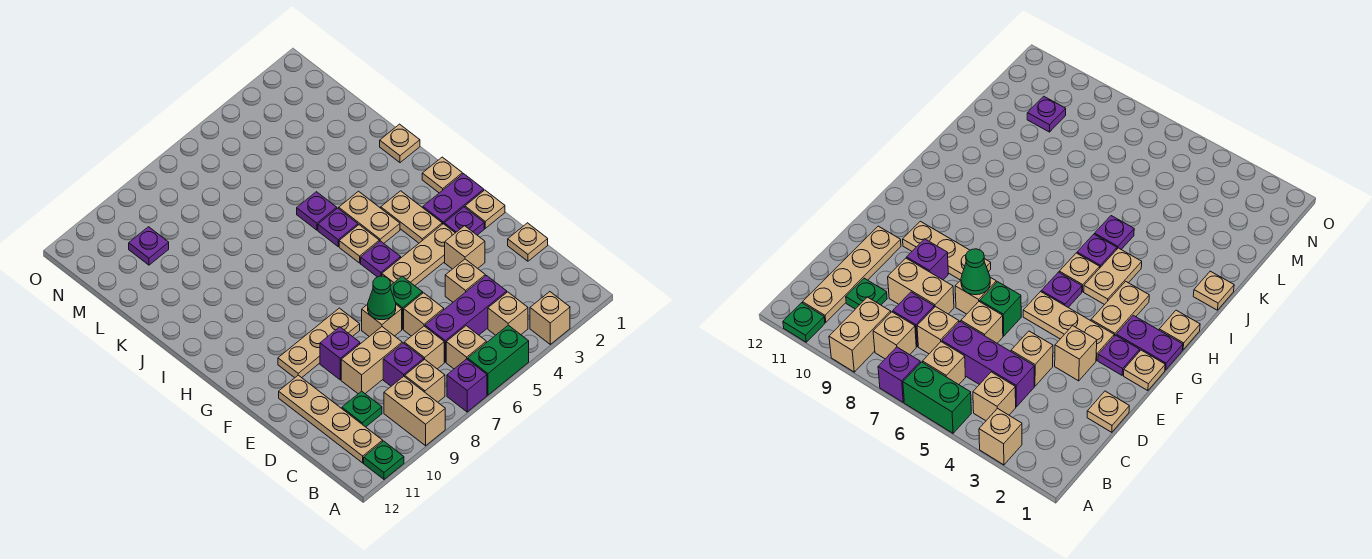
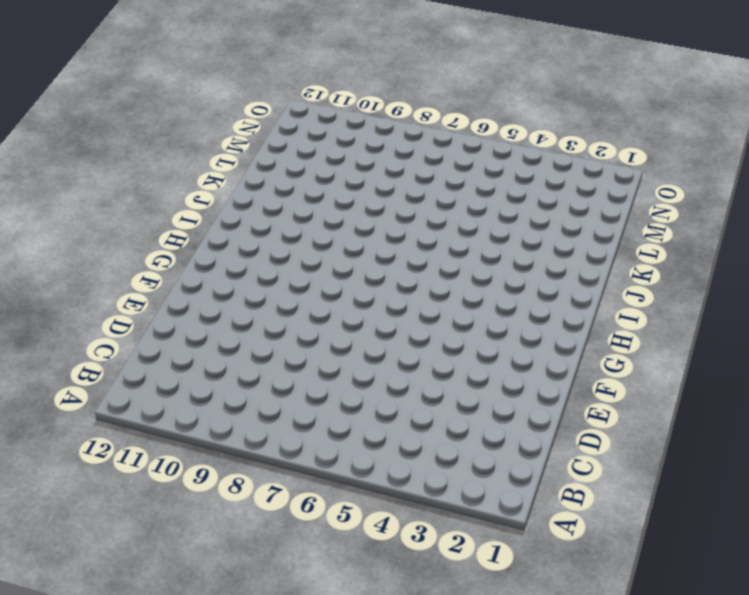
none -> tan brick A3 level 1
none -> green brick A5:A6 level 1
none -> purple brick A7 level 1
none -> tan brick A9:B9 level 1

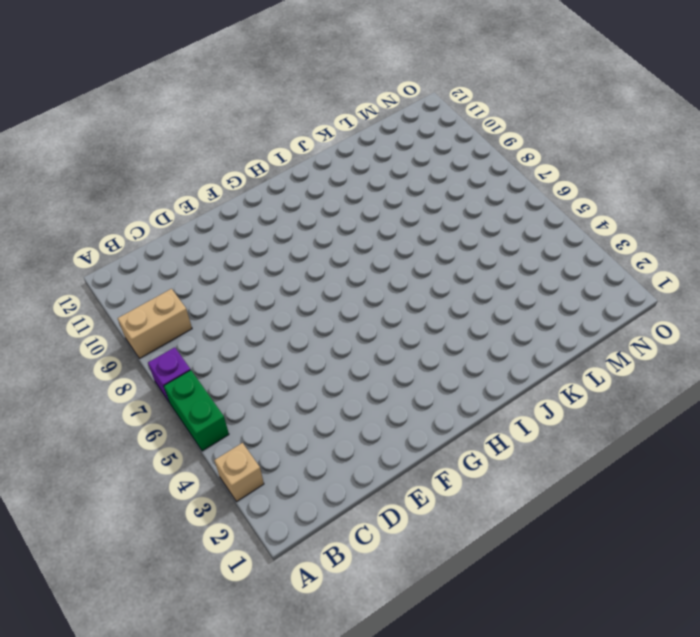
none -> green plate A11 level 1
none -> tan brick B4 level 1
none -> tan brick B6 level 1
none -> tan brick B8 level 1

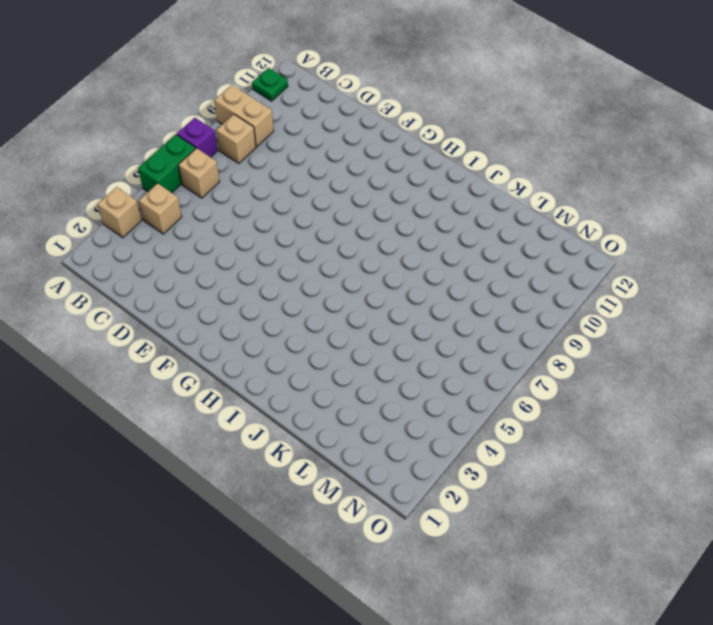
none -> tan plate B11:E11 level 1
none -> purple brick C4:C6 level 1
none -> tan brick C7 level 1
none -> purple brick C8 level 1

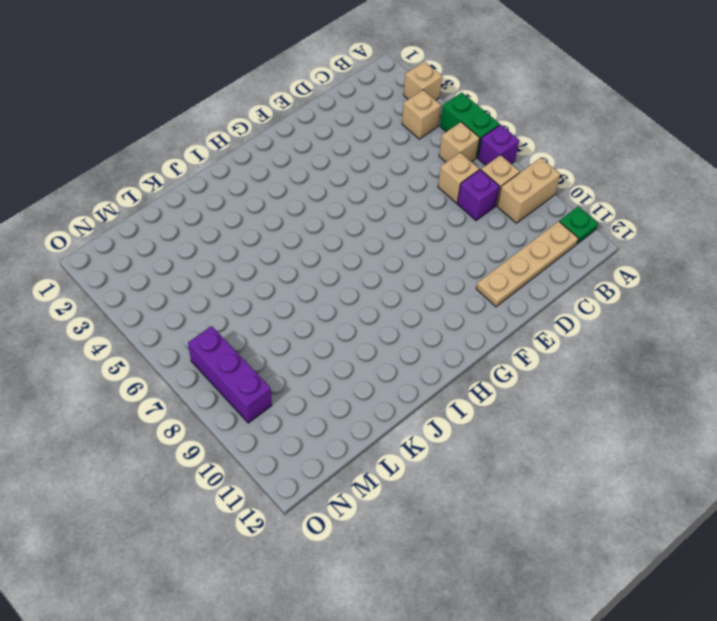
purple brick N7:N9 level 1 -> purple brick C4:C6 level 1
none -> green plate C10 level 1
none -> tan plate D1 level 1
none -> tan brick D4 level 1
none -> tan brick D6 level 1

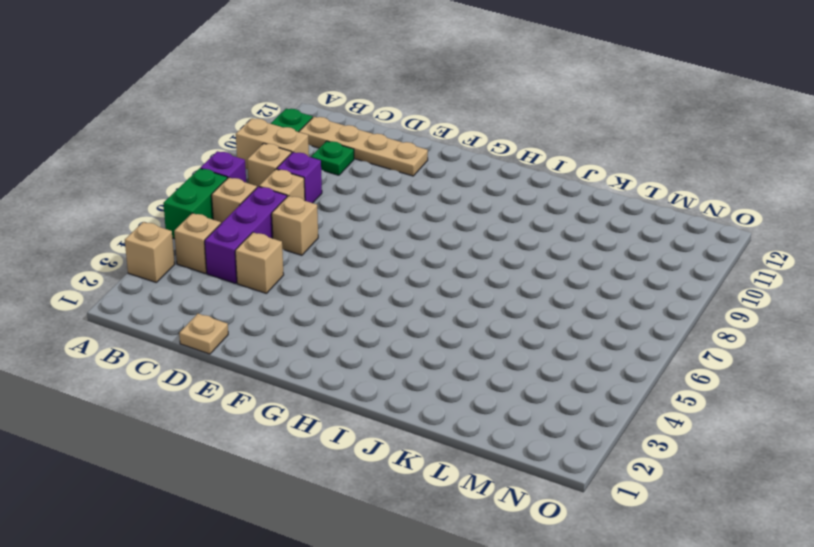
none -> tan brick D8:D9 level 1
none -> tan brick E3 level 1
none -> green brick E6 level 1
none -> tan brick E7 level 1

